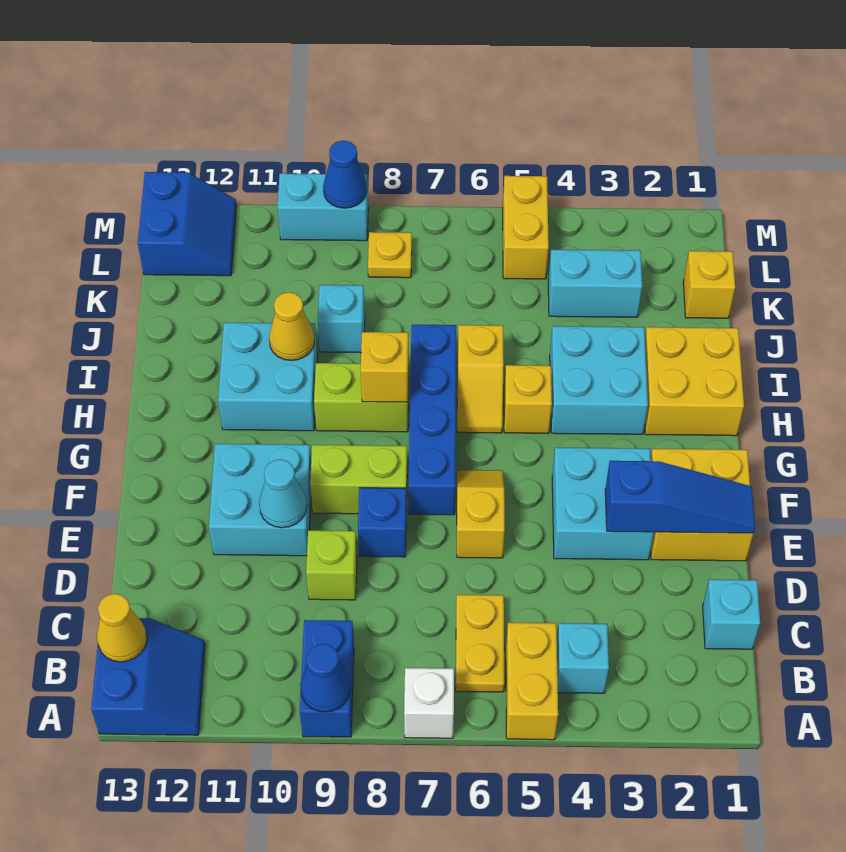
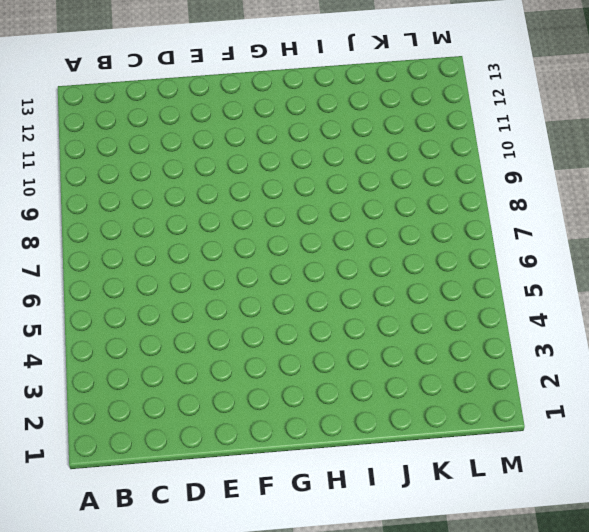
none -> yellow brick A5:B5 level 1
none -> white brick A7 level 1
none -> blue brick A9:B9 level 1
none -> blue slope A12:B13 level 1 top 13

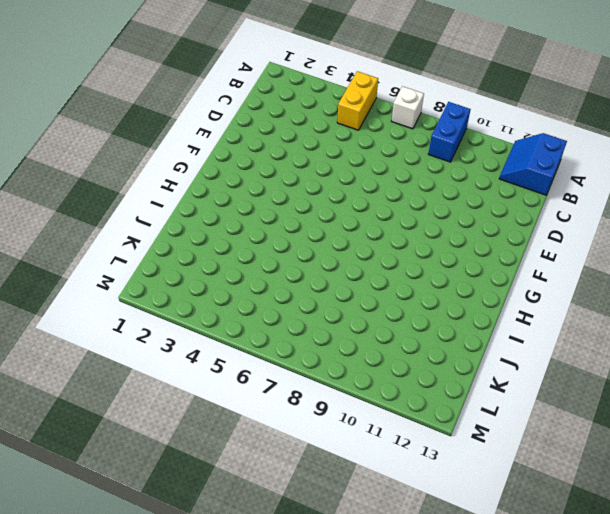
none -> cyan brick B4 level 1
none -> yellow plate B6:C6 level 1
none -> cyan brick C1 level 1
none -> lime brick D9 level 1

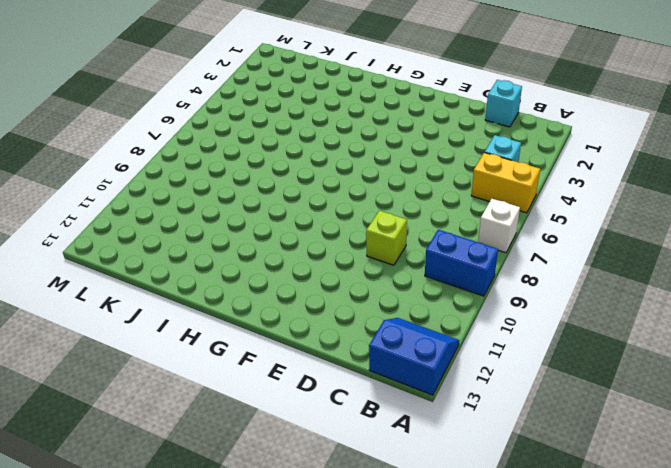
none -> yellow plate B6:C6 level 1
none -> yellow brick E1:F2 level 1
none -> cyan brick E3:F4 level 1
none -> yellow slope E6:F6 level 1 top E

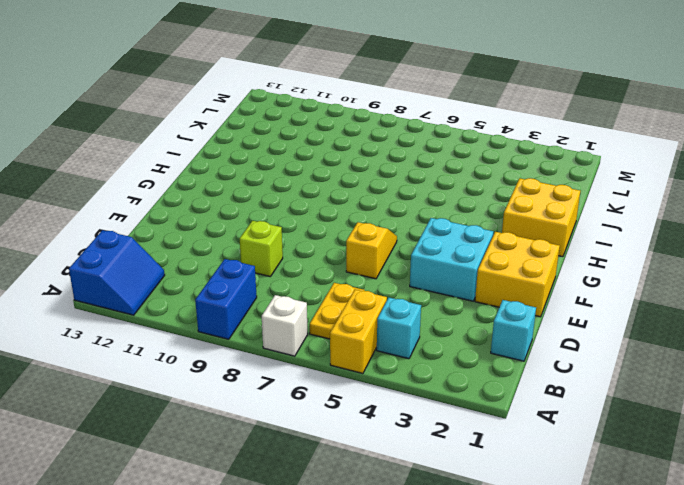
none -> blue brick E8 level 1
none -> cyan brick E10:F11 level 1
none -> blue brick F7:I7 level 1
none -> lime brick F8:F9 level 1

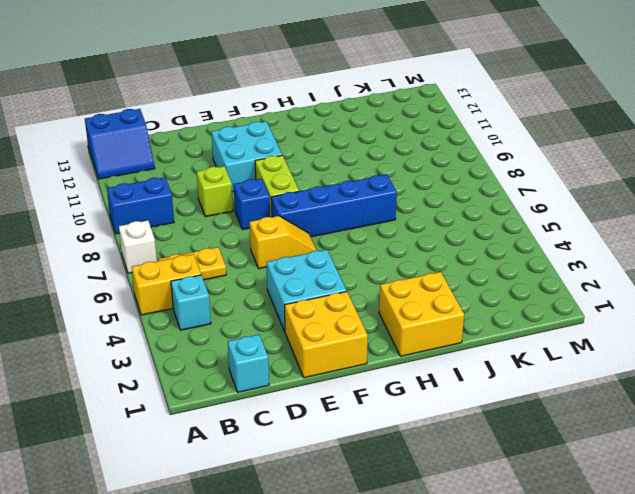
none -> cyan brick H3:I4 level 1
none -> yellow brick H5 level 1
none -> yellow slope H6:I6 level 1 top I
none -> lime brick H8:H9 level 1

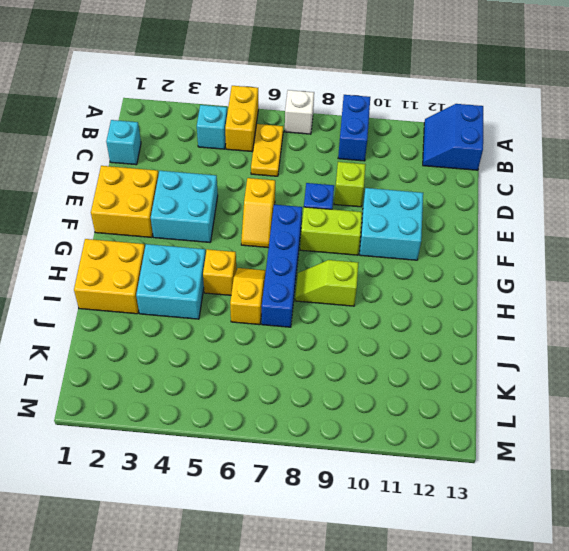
lime slope H8:H9 level 1 top 9 -> lime brick H8:H9 level 1
none -> cyan brick H10:I11 level 1
none -> cyan brick J9 level 1
none -> yellow brick K1 level 1
none -> cyan brick K3:K4 level 1

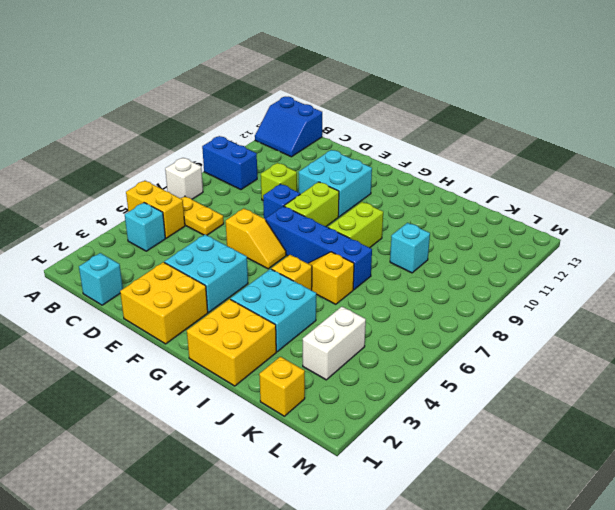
white brick K3:K4 level 1 -> cyan brick K3:K4 level 1
none -> cyan brick H10:I11 level 1
none -> yellow brick L5:M5 level 1
none -> yellow plate L8 level 1
none -> blue slope L12:M13 level 1 top 13

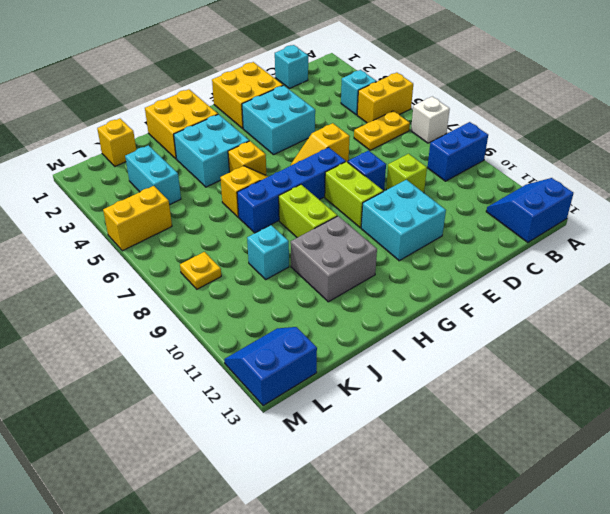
grey brick H10:I11 level 1 -> cyan brick H10:I11 level 1
none -> cyan brick M9:M10 level 1
none -> blue cone A9 level 2
none -> yellow cone B13 level 2
none -> blue slope E1:E3 level 2 top 3

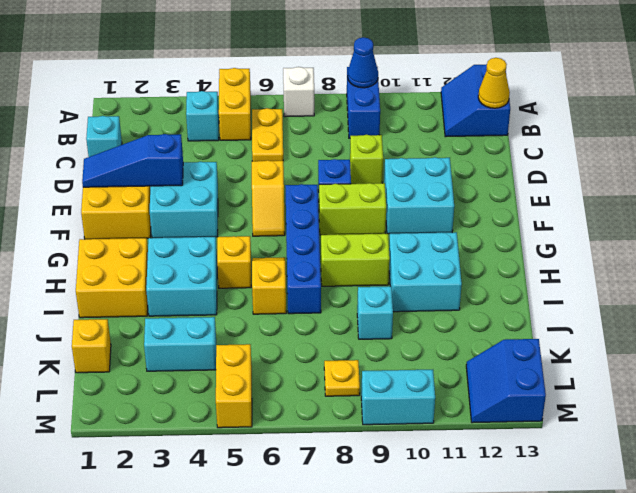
none -> cyan cone E10 level 2
none -> yellow brick H8 level 2
none -> yellow cone I10 level 2
none -> blue cone M9 level 2

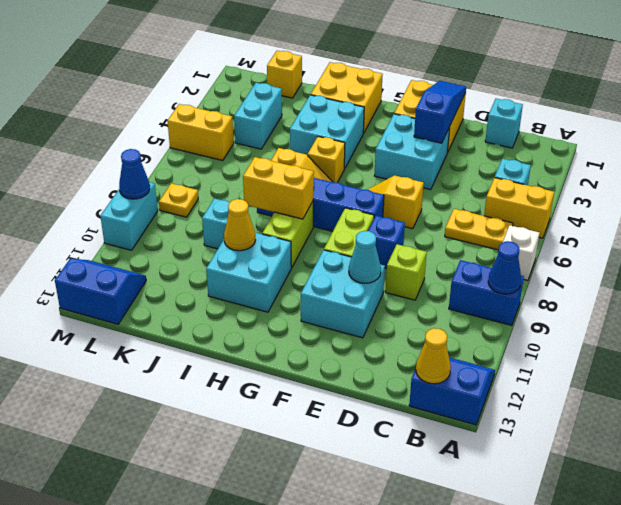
yellow brick H8:I8 level 2 -> yellow brick H8 level 2

